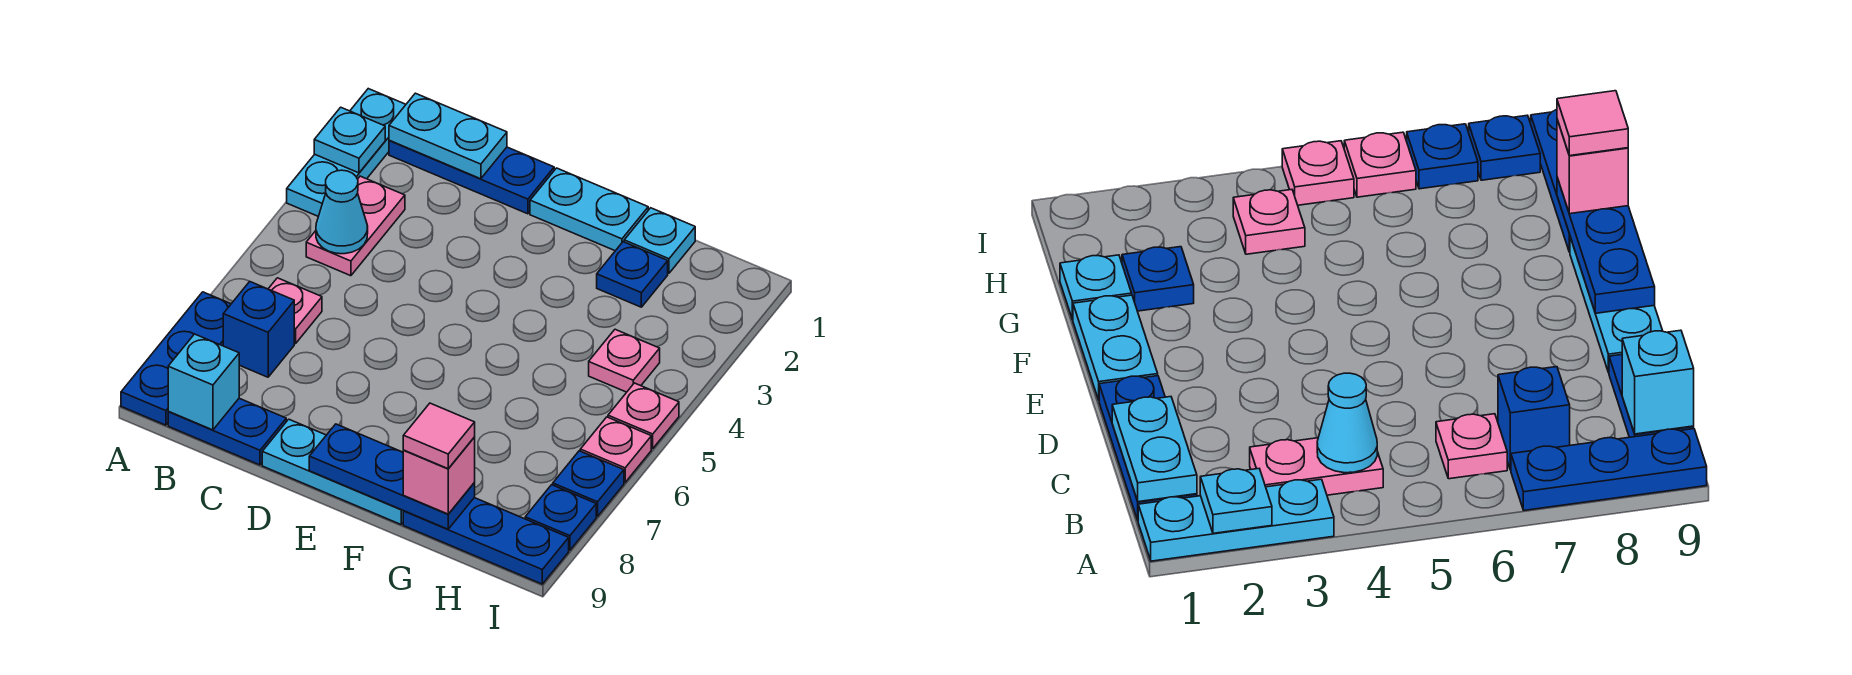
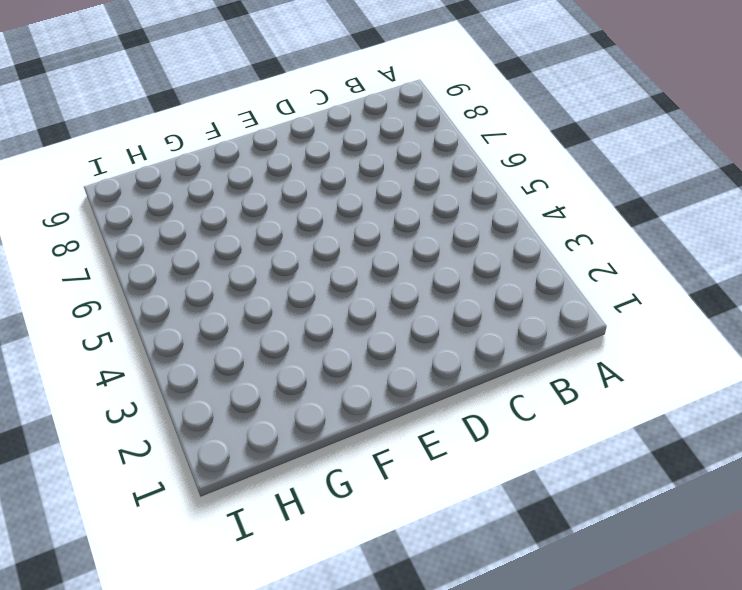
none -> cyan plate A1:A3 level 1
none -> blue plate A7:A9 level 1
none -> blue plate B1:D1 level 1

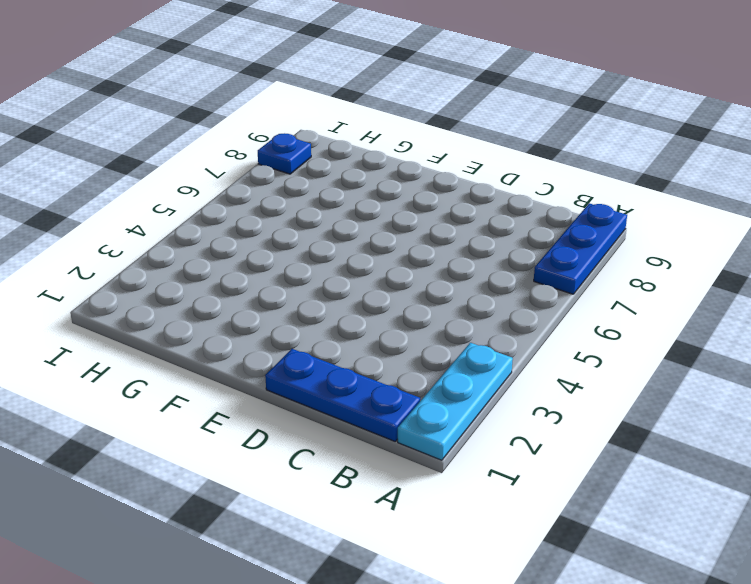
none -> pink plate B3:B4 level 1
none -> pink plate B6 level 1
none -> blue brick B7 level 1

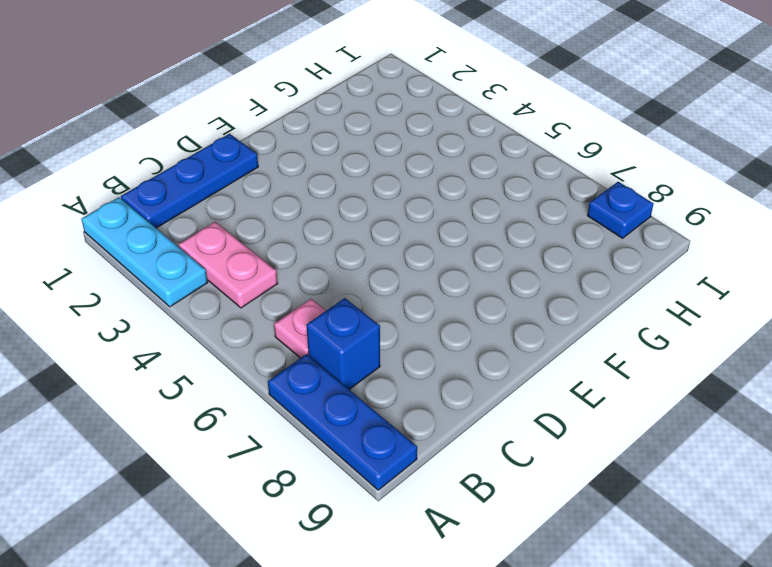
none -> blue plate B9:C9 level 1
none -> cyan plate D9:F9 level 1
none -> cyan plate E1:F1 level 1

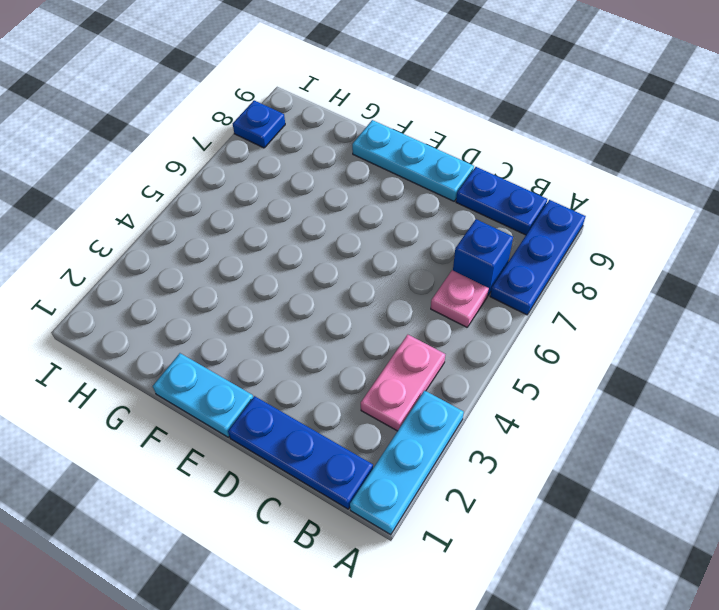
none -> cyan plate G1 level 1
none -> blue plate G2 level 1
none -> blue plate G9:I9 level 1

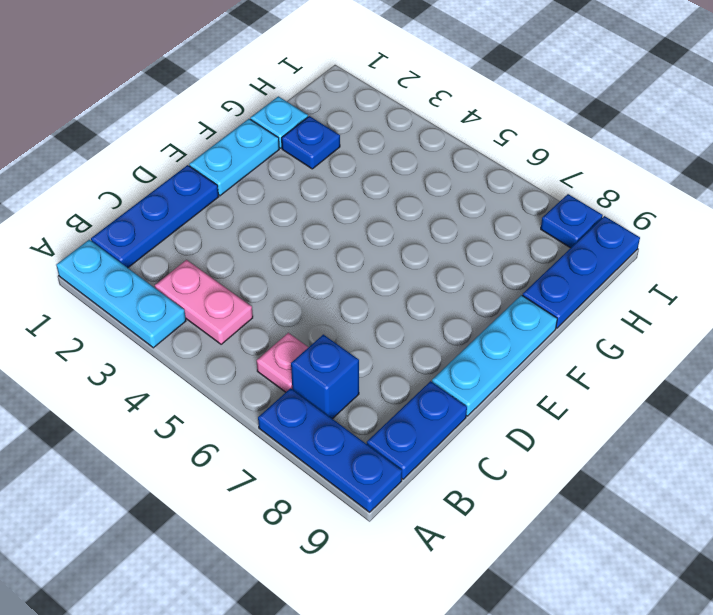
none -> pink plate H4 level 1
none -> pink plate I5 level 1
none -> pink plate I6 level 1

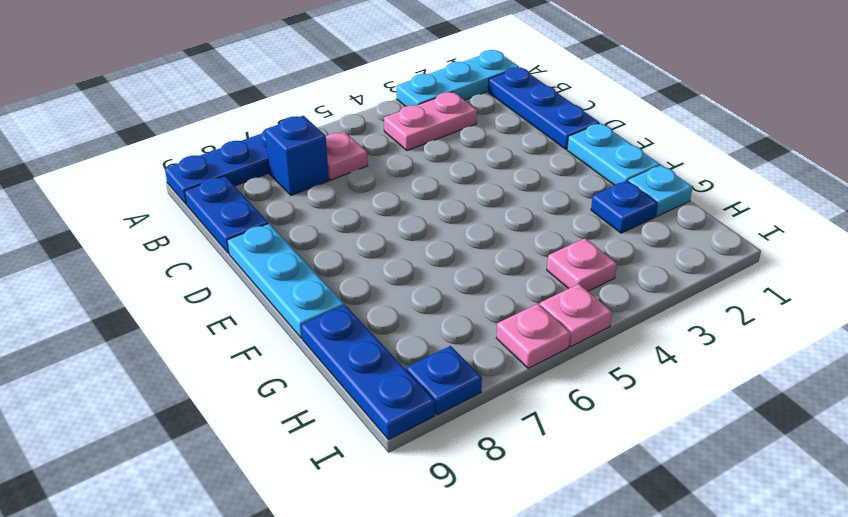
none -> blue plate I7 level 1
none -> cyan plate A2 level 2
none -> cyan plate B1:C1 level 2

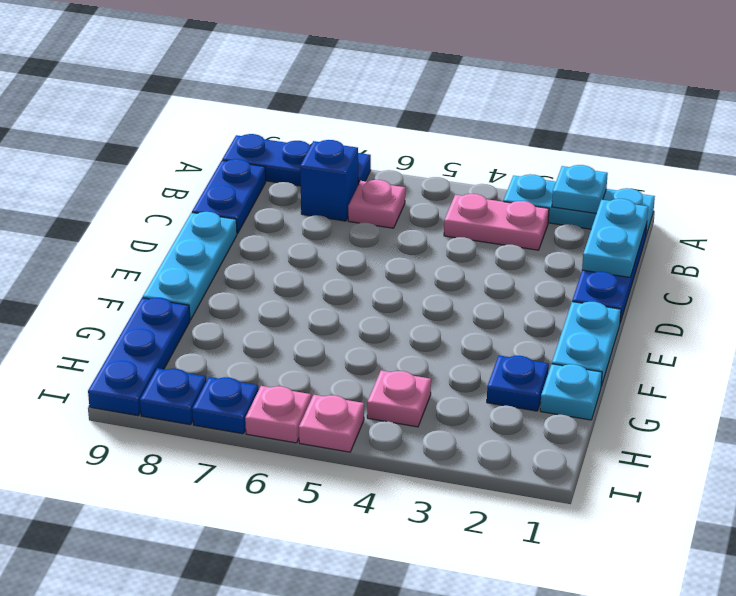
none -> cyan cone B4 level 2
none -> cyan brick B9 level 2
none -> blue plate E9:G9 level 2

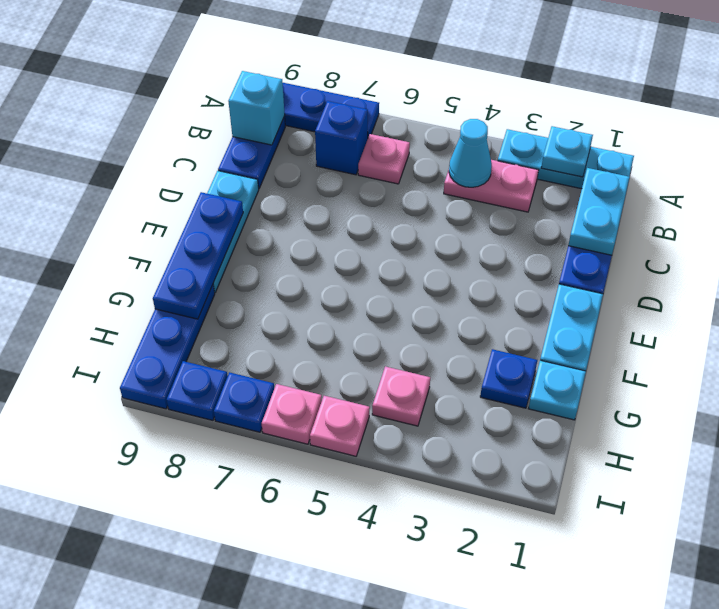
none -> pink brick G9 level 3
none -> pink tile G9 level 4

